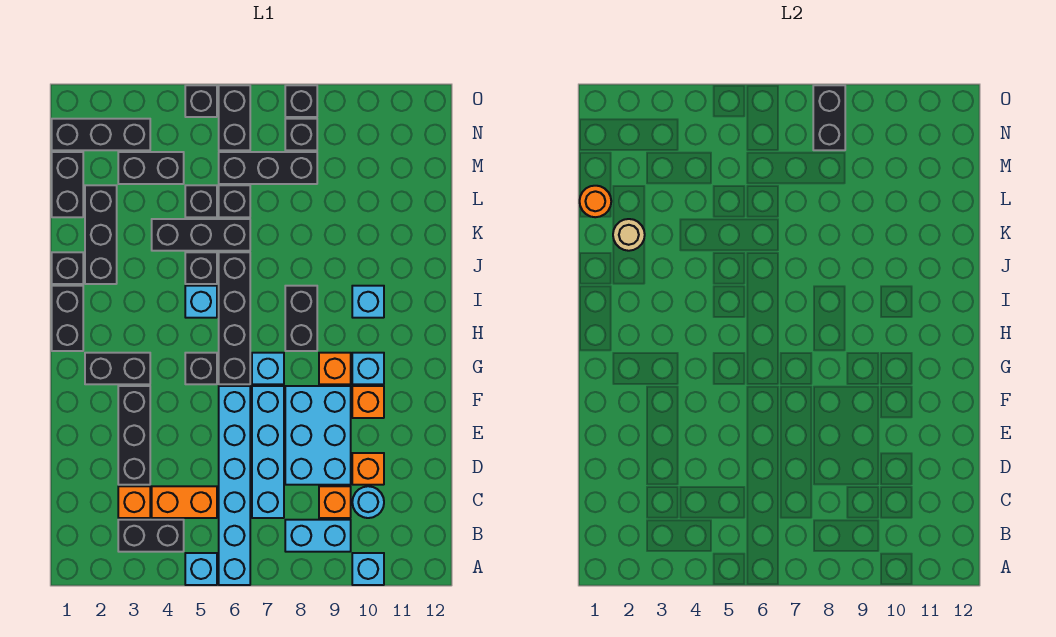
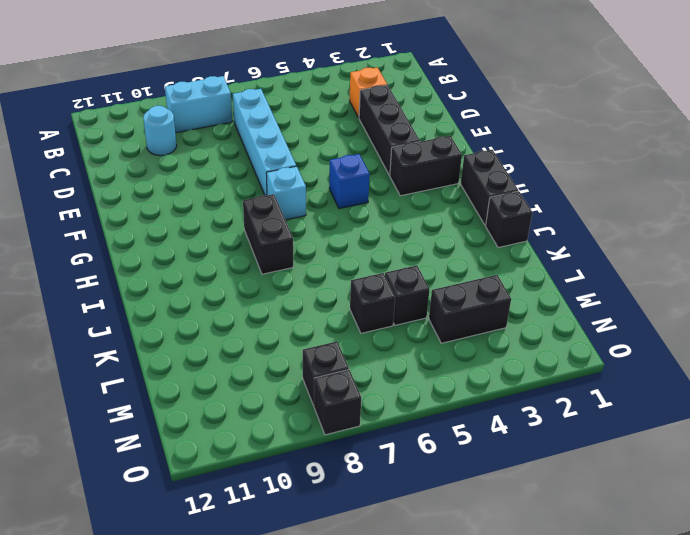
blue brick G5 level 1 -> black brick G5 level 1
none -> cyan brick A5 level 1
none -> cyan brick A6:F6 level 1
none -> cyan brick A10 level 1
none -> black brick B3:B4 level 1

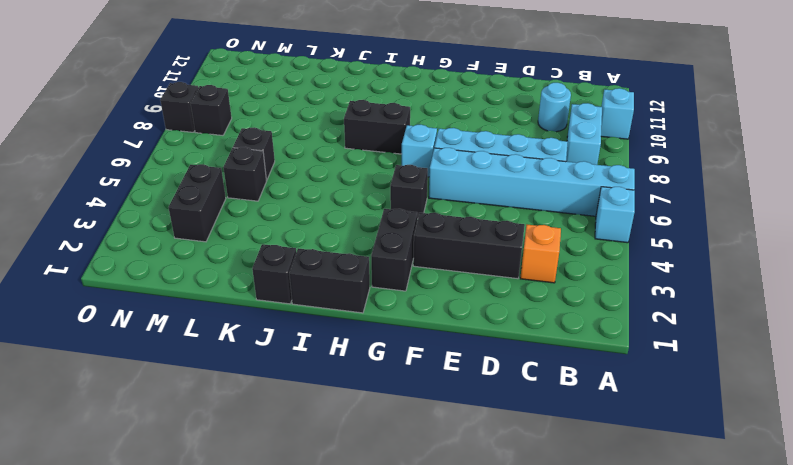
none -> black brick B3:B4 level 1
none -> orange brick C4:C5 level 1
none -> orange brick C9 level 1
none -> cyan brick D8:F9 level 1

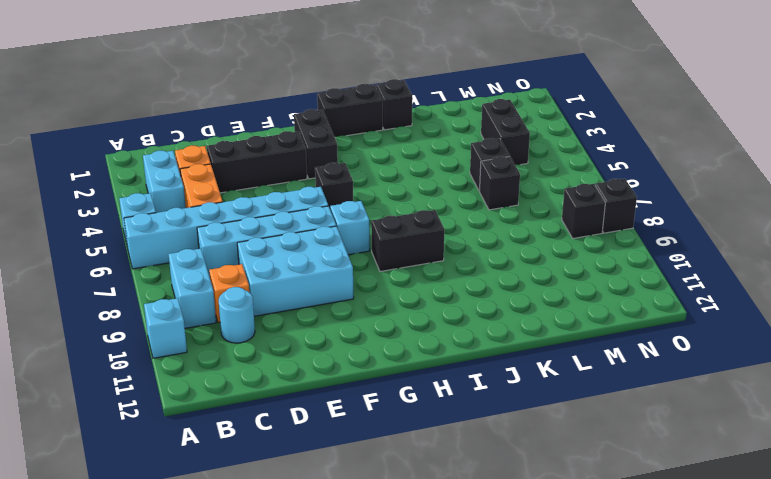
cyan brick B3:B4 level 1 -> black brick B3:B4 level 1
none -> orange brick D10 level 1
none -> orange brick F10 level 1
none -> black brick G6:J6 level 1
none -> orange brick G9 level 1

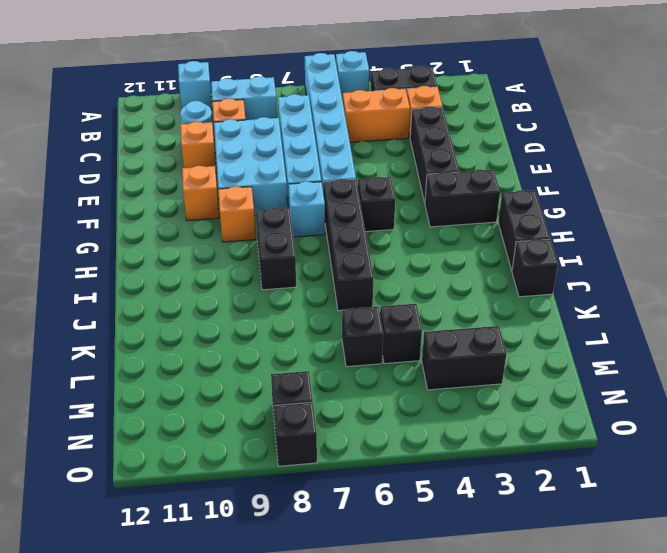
none -> cyan brick G10 level 1
none -> cyan brick I5 level 1
none -> cyan brick I10 level 1
none -> black brick J2:L2 level 1

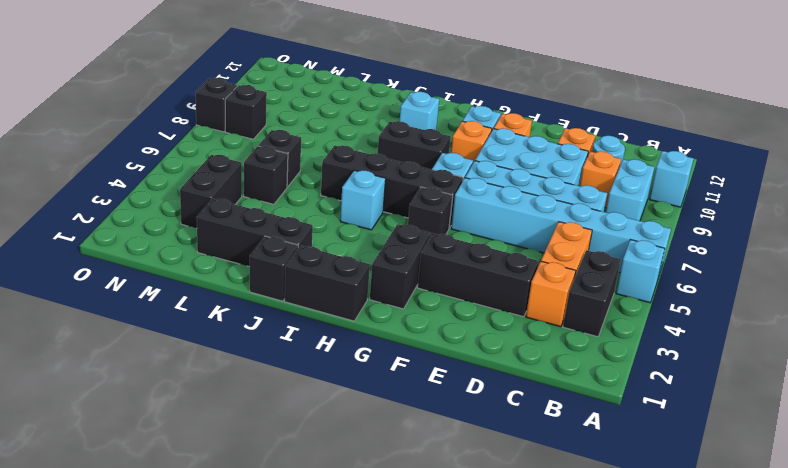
none -> black brick J5 level 1
none -> black brick K4:K6 level 1
none -> black brick L1:M1 level 1
none -> black brick M6:M8 level 1

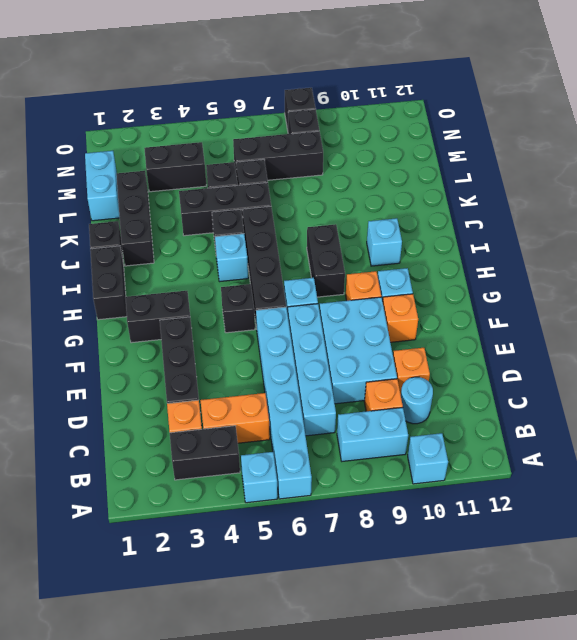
cyan brick L1:M1 level 1 -> black brick L1:M1 level 1
none -> black brick N1:N3 level 1
none -> black brick N6:O6 level 1
none -> black brick O5 level 1
none -> tan round brick K2 level 2

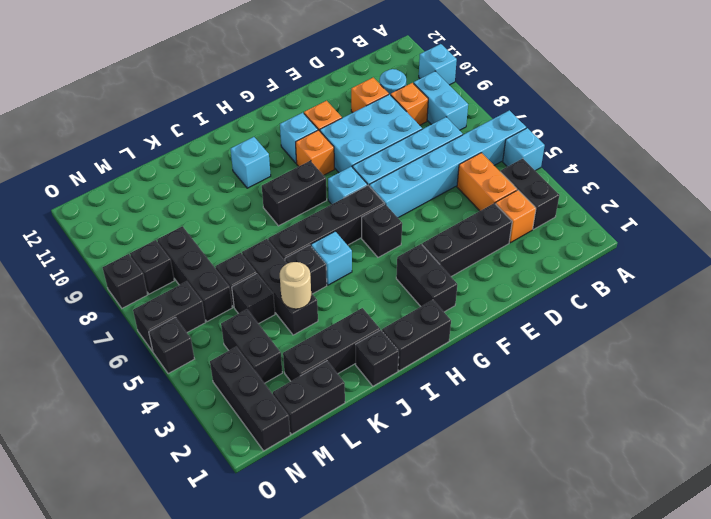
tan round brick K4 level 2 -> tan round brick K2 level 2
none -> orange round brick L1 level 2
none -> black brick N8:O8 level 2

